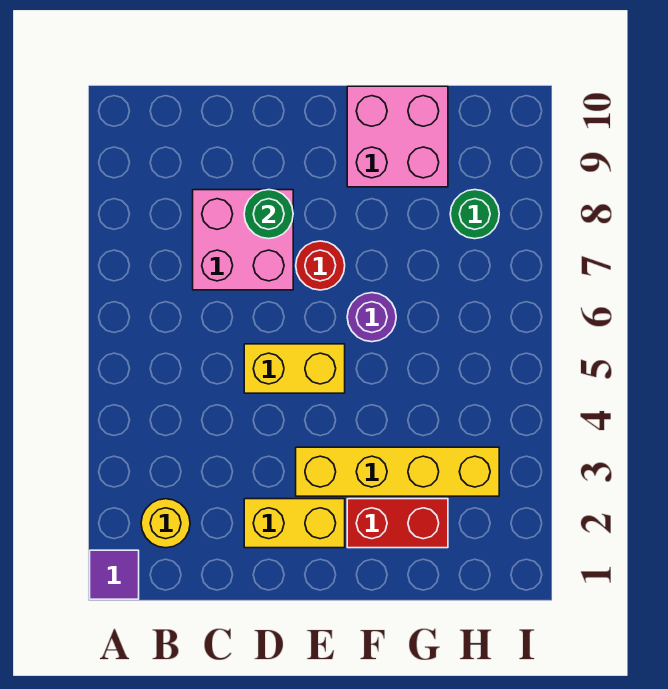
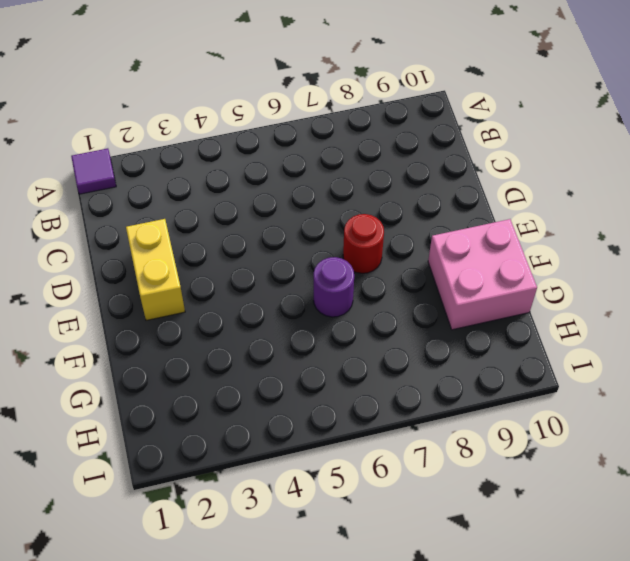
none -> yellow round brick B2 level 1
none -> pink brick C7:D8 level 1
none -> yellow brick D5:E5 level 1

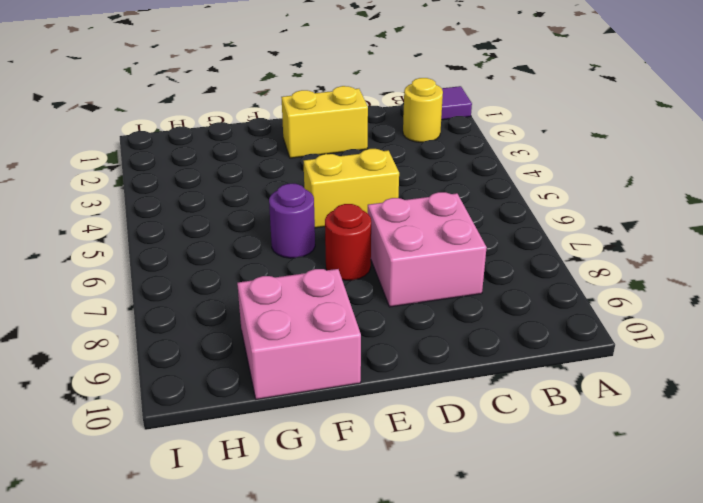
none -> yellow brick E3:H3 level 1
none -> red brick F2:G2 level 1
none -> green round brick H8 level 1

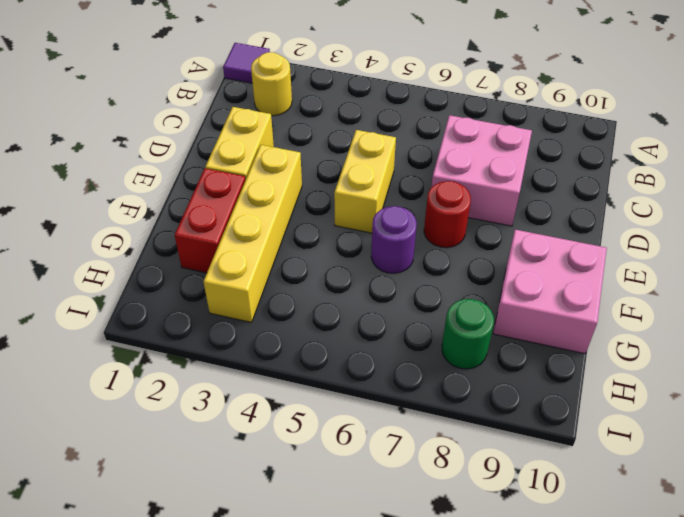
none -> green round brick D8 level 2

